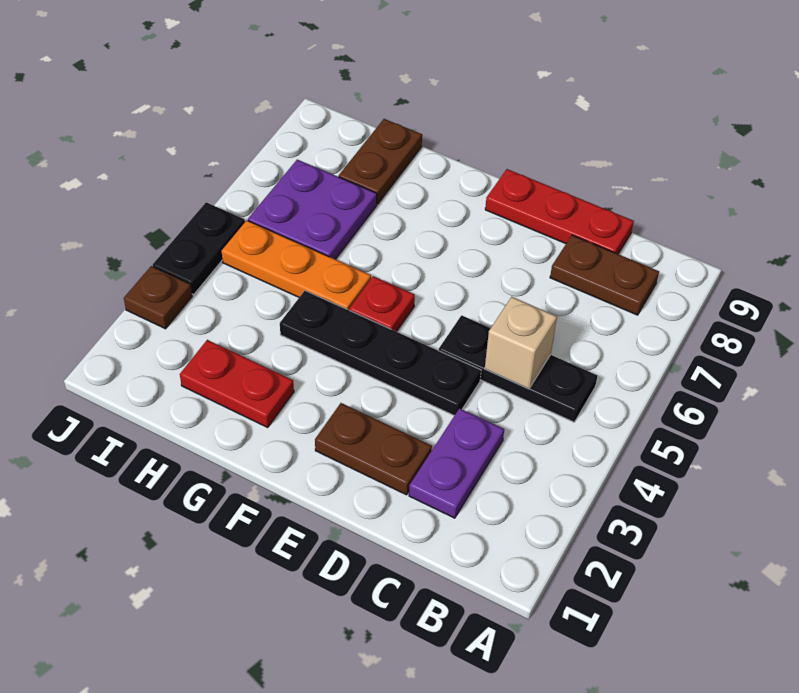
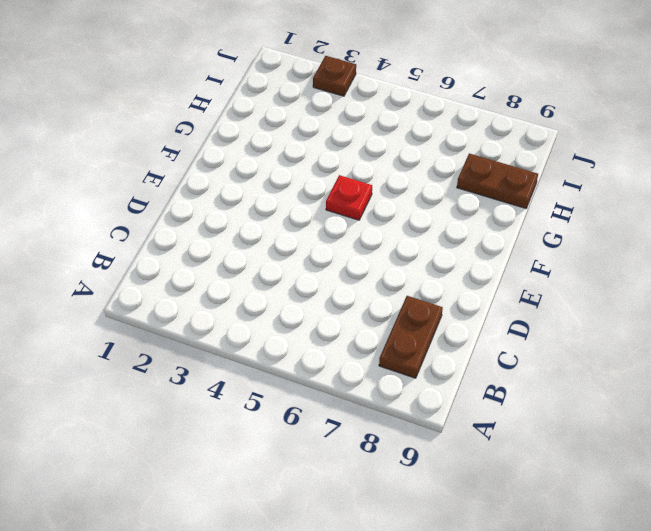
none -> black plate B5:D5 level 1
none -> purple plate C2:C3 level 1
none -> red plate C9:E9 level 1

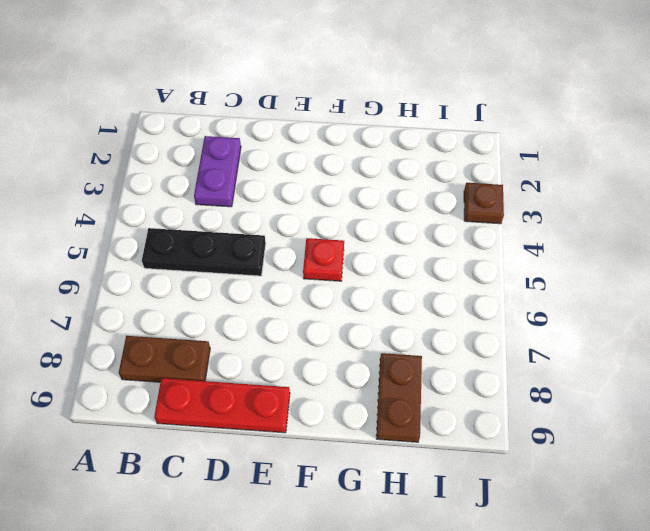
none -> brown plate D2:E2 level 1
none -> black plate D4:G4 level 1
none -> red plate G2:H2 level 1

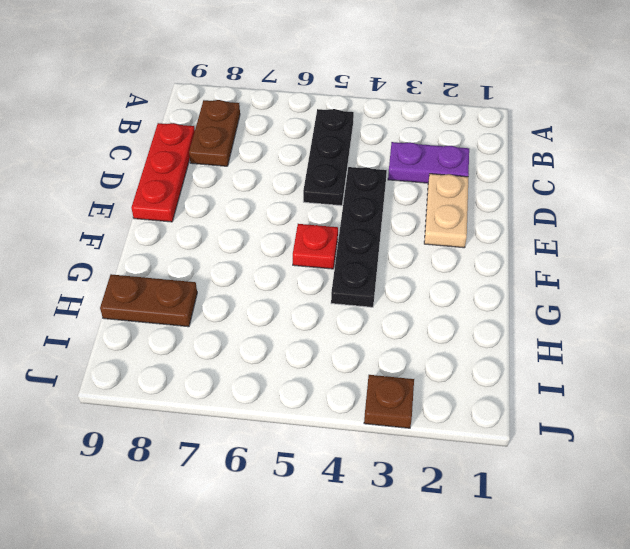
tan plate D2:E2 level 1 -> brown plate D2:E2 level 1
none -> red plate G2:H2 level 1
none -> orange plate G5:I5 level 1
none -> purple plate H6:I7 level 1

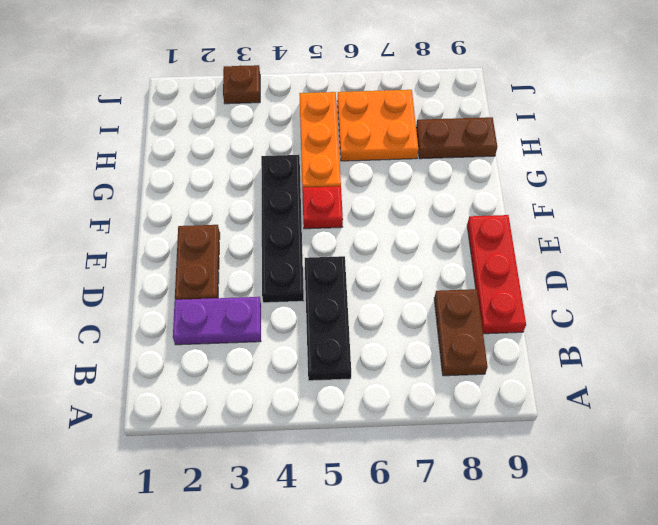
orange plate H6:I7 level 1 -> purple plate H6:I7 level 1
none -> red plate G2:H2 level 1
none -> black plate J4:J5 level 1
none -> tan brick C5 level 2

